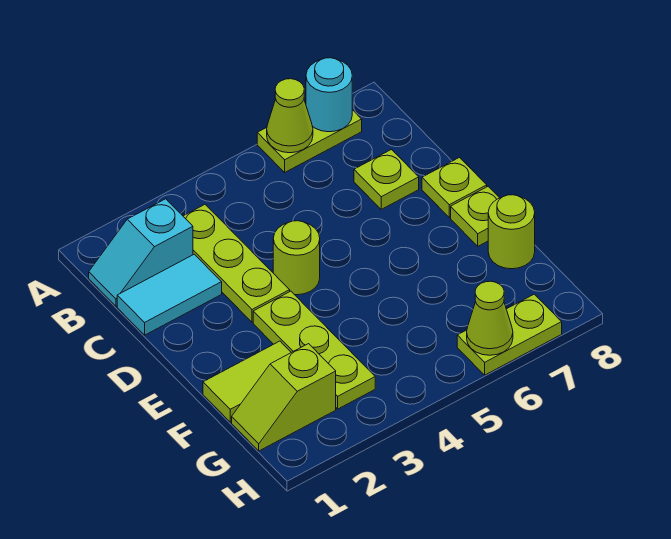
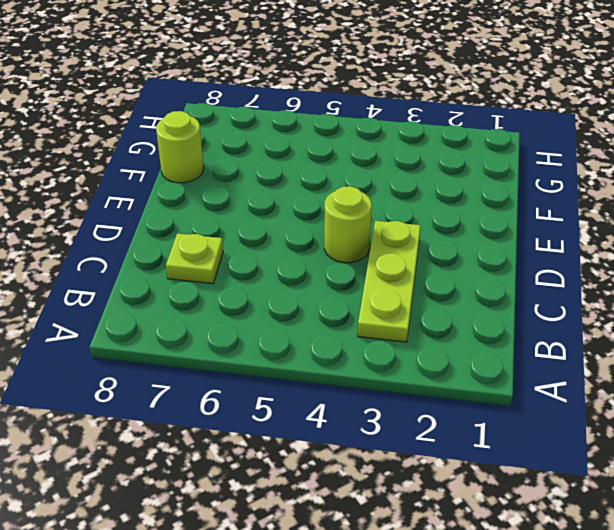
none -> lime plate A6:A7 level 1
none -> cyan slope B1:B2 level 1 top 2
none -> cyan tile C1:C2 level 1

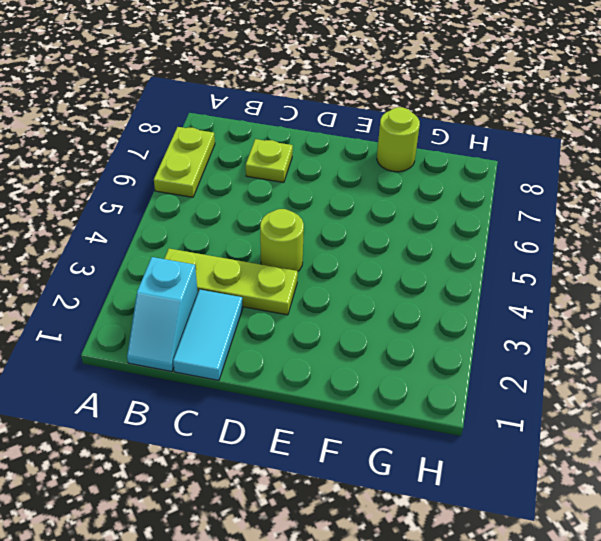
none -> lime plate D8 level 1
none -> lime plate E3:G3 level 1
none -> lime plate E8 level 1

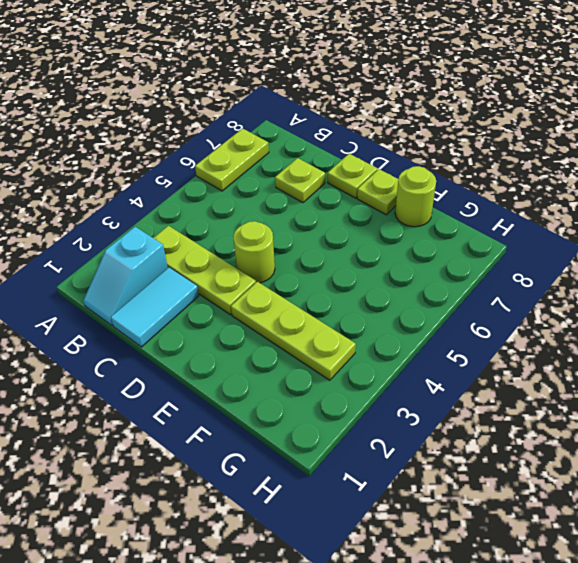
none -> lime tile F1:F2 level 1
none -> lime slope G1:G2 level 1 top 2
none -> lime plate H6:H7 level 1

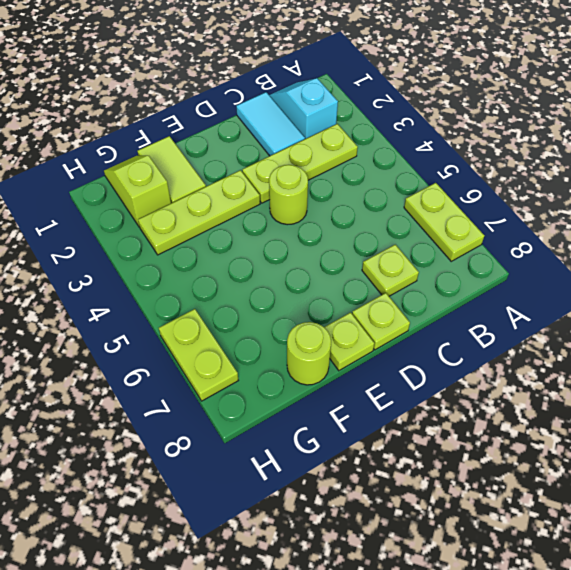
none -> lime cone A6 level 2
none -> cyan round brick A7 level 2
none -> lime cone H6 level 2

